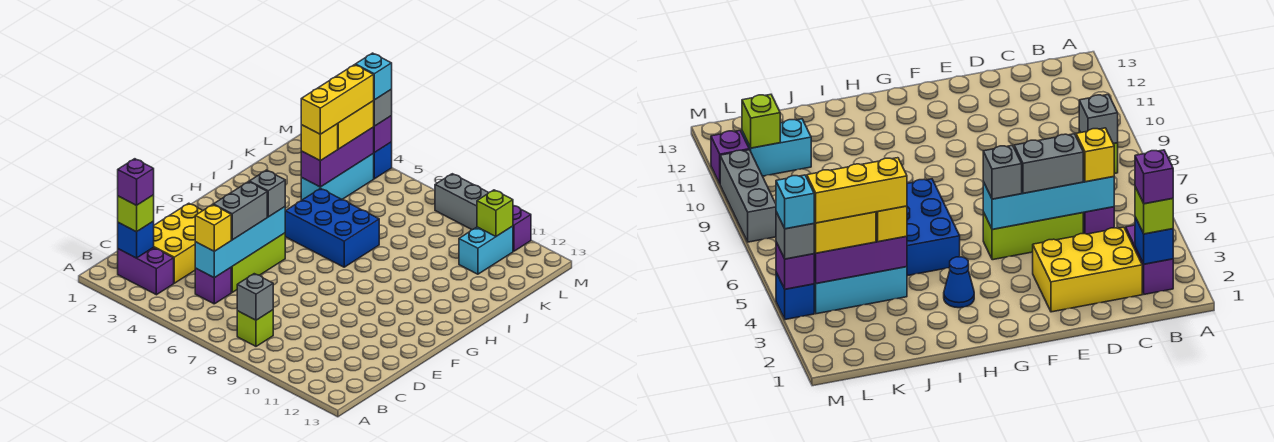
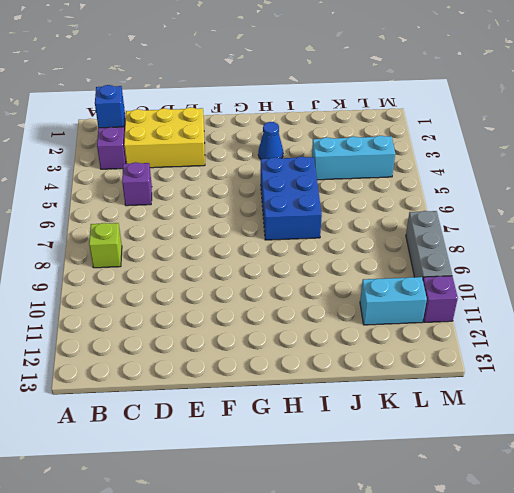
none -> lime brick D5:F5 level 1
none -> blue brick M4 level 1
none -> grey brick B8 level 2

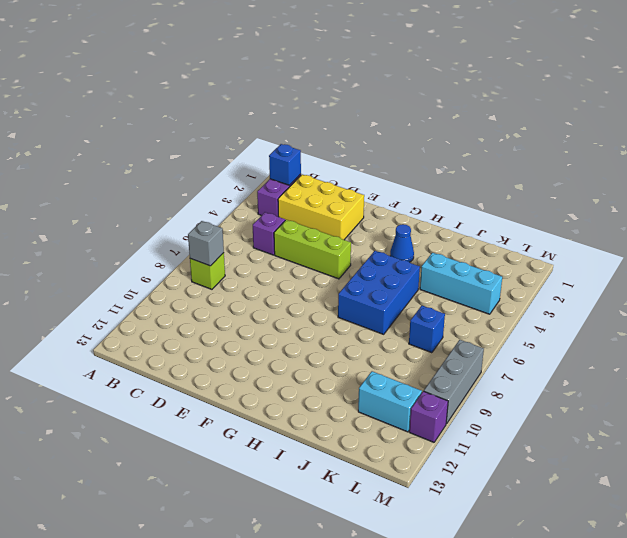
blue brick K7 level 1 -> blue brick M4 level 1
none -> cyan brick C5:F5 level 2
none -> purple brick J4:L4 level 2
none -> lime brick L11 level 2

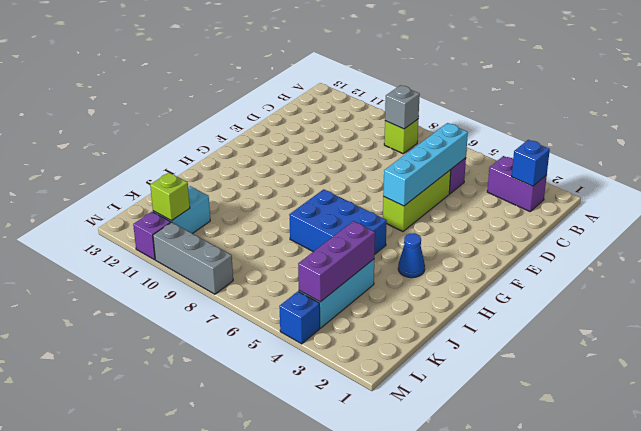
none -> yellow brick C2:E3 level 1
none -> purple brick M4 level 2
none -> lime brick B2 level 3

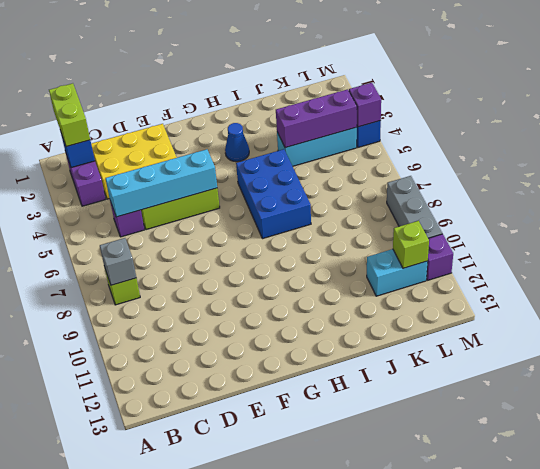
lime brick B1:B2 level 3 -> lime brick B2 level 3
none -> yellow brick C5 level 3
none -> grey brick D5:E5 level 3
none -> grey brick F5 level 3

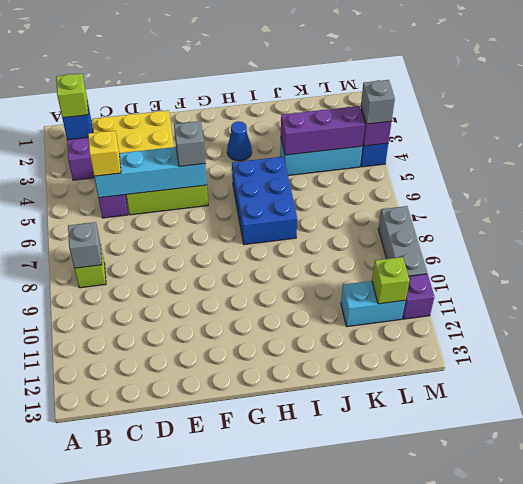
none -> grey brick D5:E5 level 3
none -> yellow brick J4 level 3
none -> yellow brick K4:L4 level 3

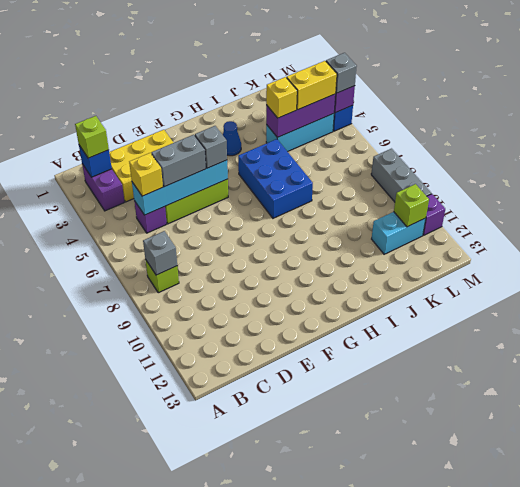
none -> purple brick B2 level 4
none -> yellow brick J4:L4 level 4
none -> cyan brick M4 level 4

